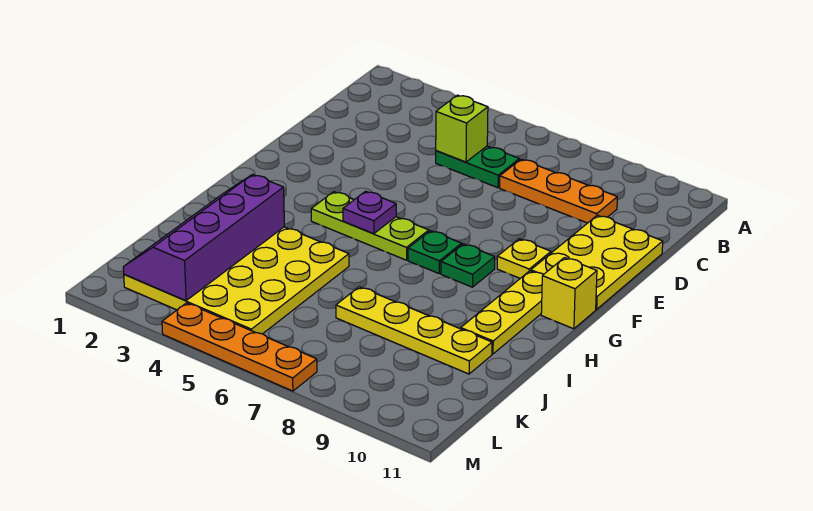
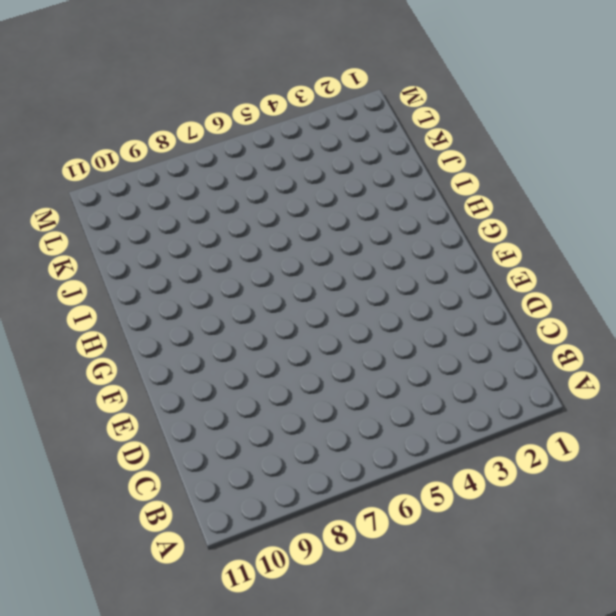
none -> green plate C5:C6 level 1
none -> orange plate C7:C9 level 1
none -> yellow plate D10:F11 level 1

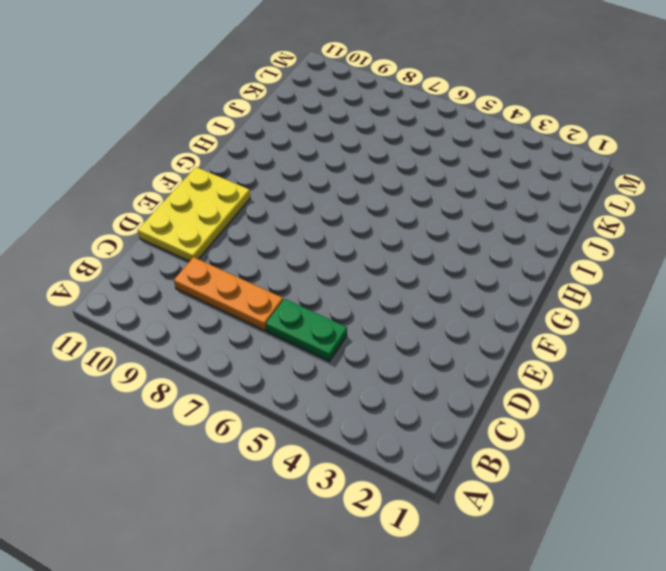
none -> yellow plate F9 level 1
none -> lime plate G4:G6 level 1
none -> green plate G7 level 1

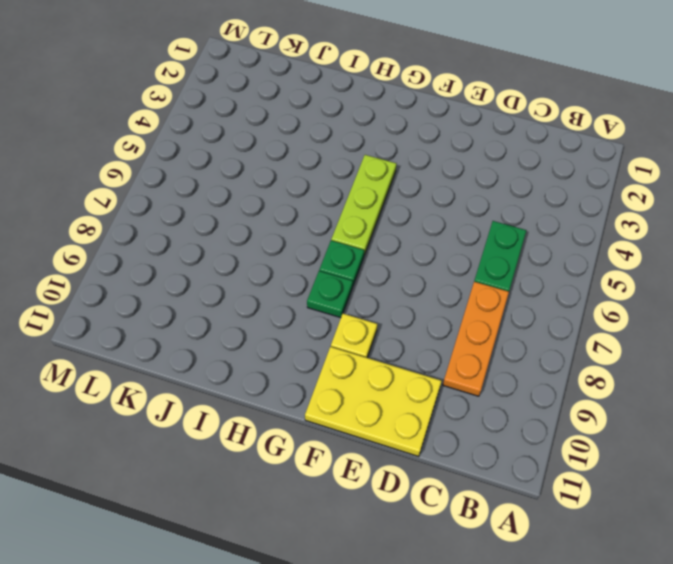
none -> yellow plate G10:I10 level 1
none -> yellow brick G11 level 1
none -> yellow plate I2:L5 level 1

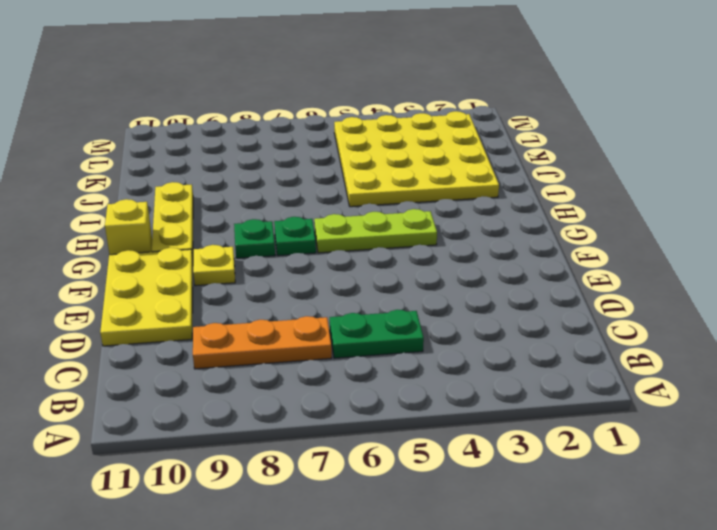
none -> yellow plate J7:J10 level 1
none -> orange plate M4:M7 level 1
none -> lime brick C5 level 2

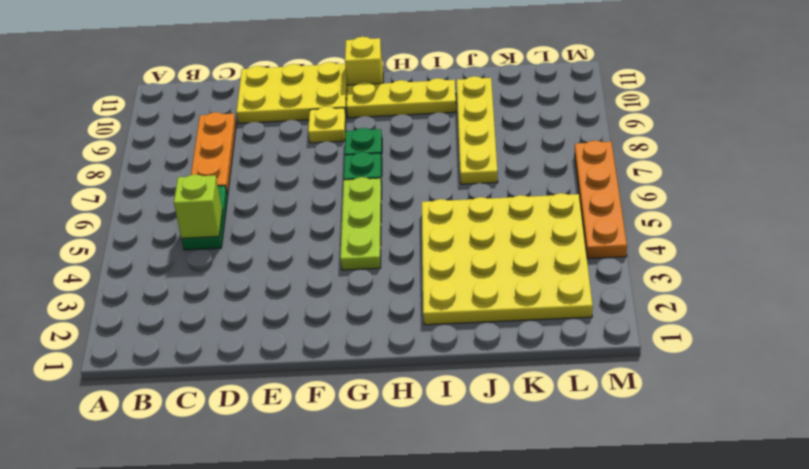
none -> purple plate G5 level 2
none -> purple slope I2:L3 level 2 top 3

